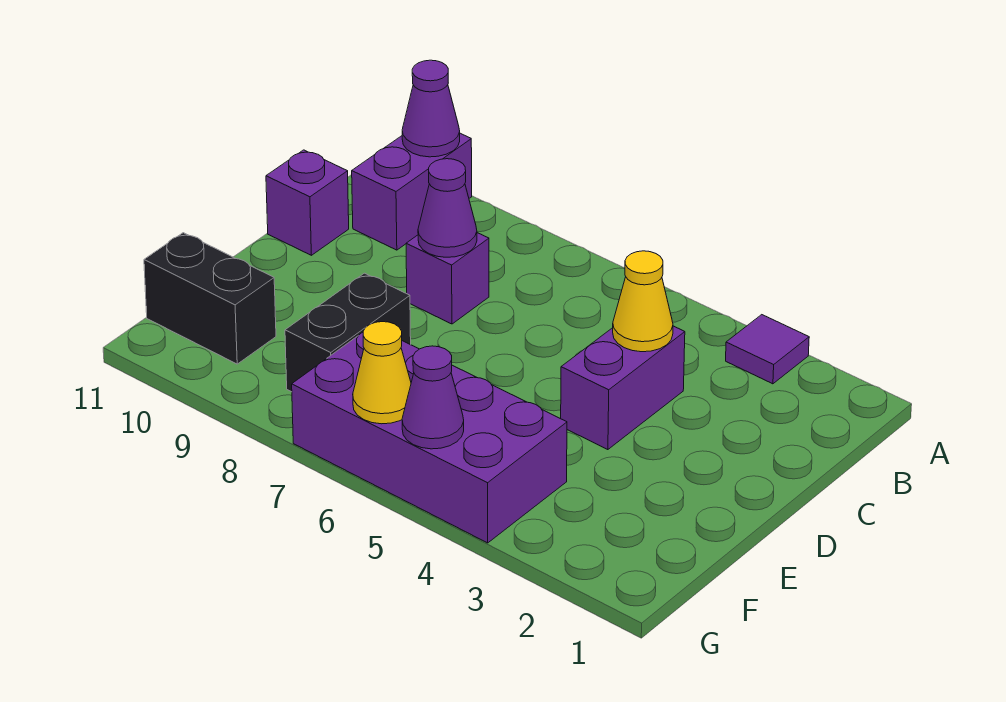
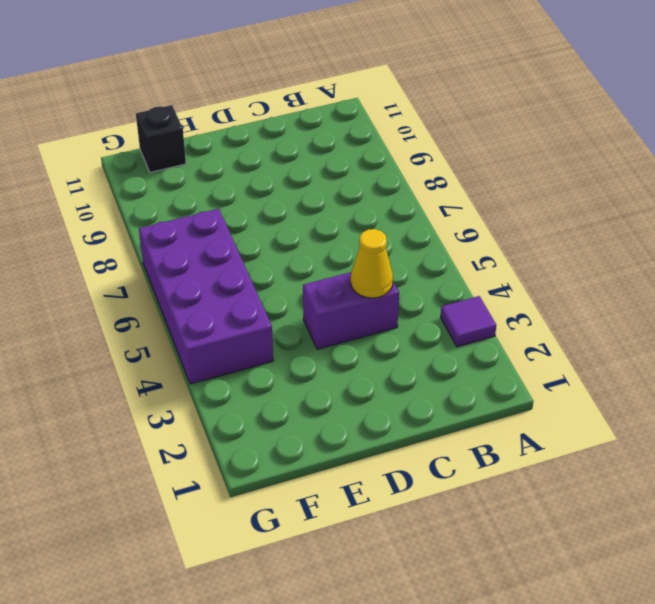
black brick F11 level 1 -> black brick F10:F11 level 1
none -> purple brick A10:B10 level 1
none -> purple brick C8 level 1
none -> purple brick C11 level 1

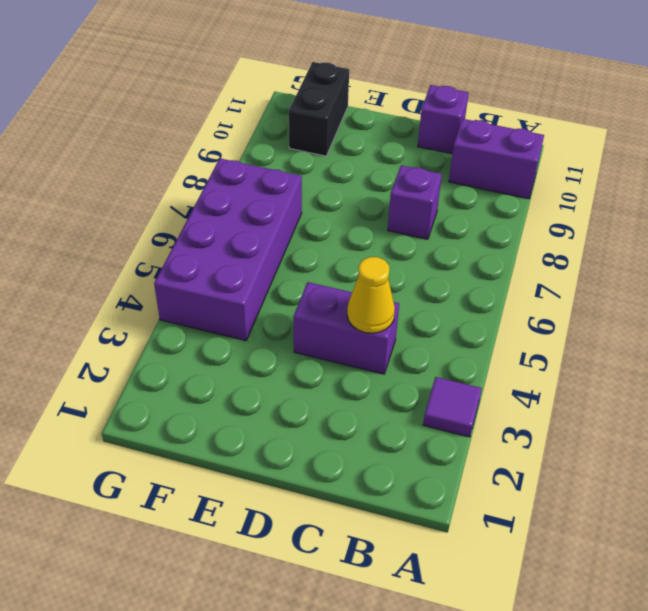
none -> black brick E8:F8 level 1
none -> purple cone A10 level 2
none -> purple cone C8 level 2

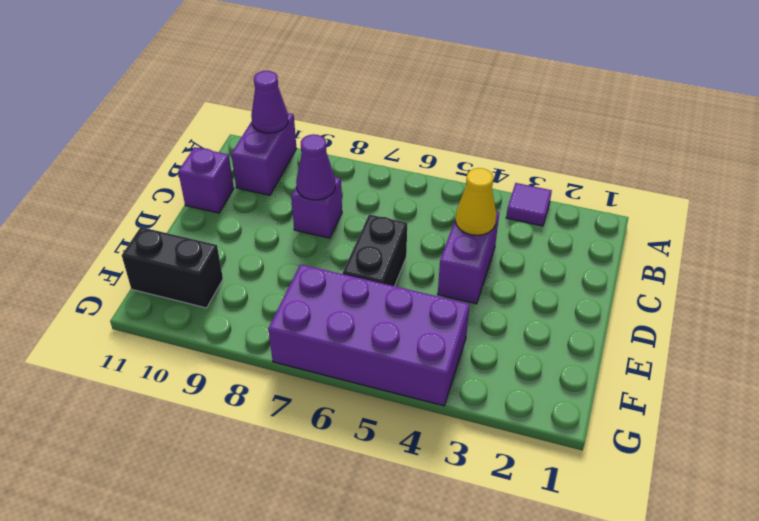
black brick D6:E6 level 1 -> black brick E8:F8 level 1
none -> purple cone G5 level 2
none -> yellow cone G6 level 2

